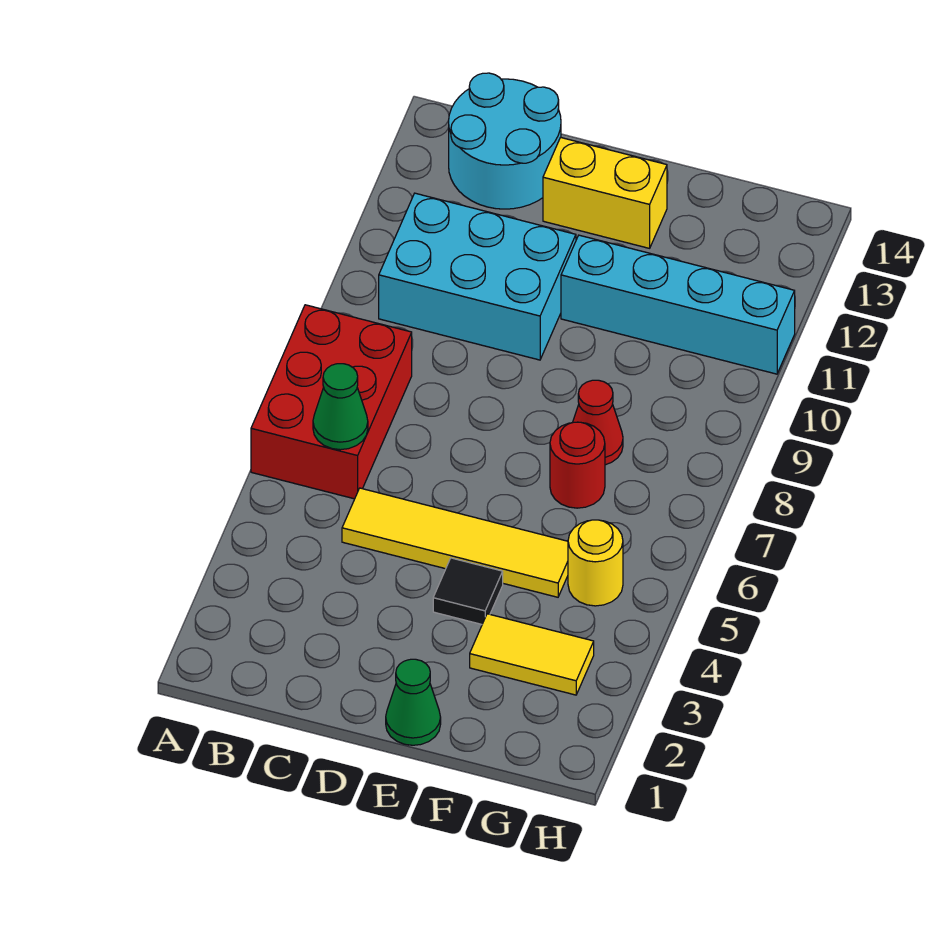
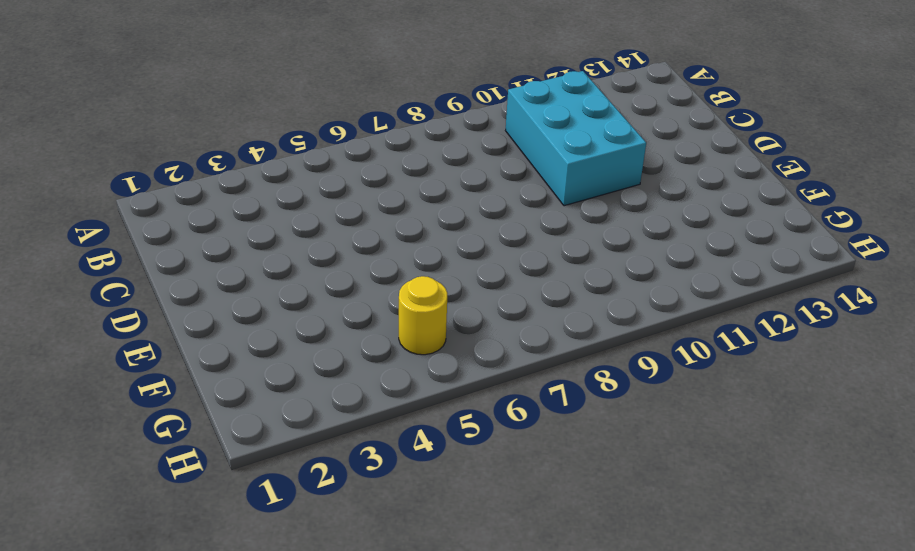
none -> red brick A6:B8 level 1
none -> cyan round brick B13:C14 level 1
none -> yellow tile C5:F5 level 1

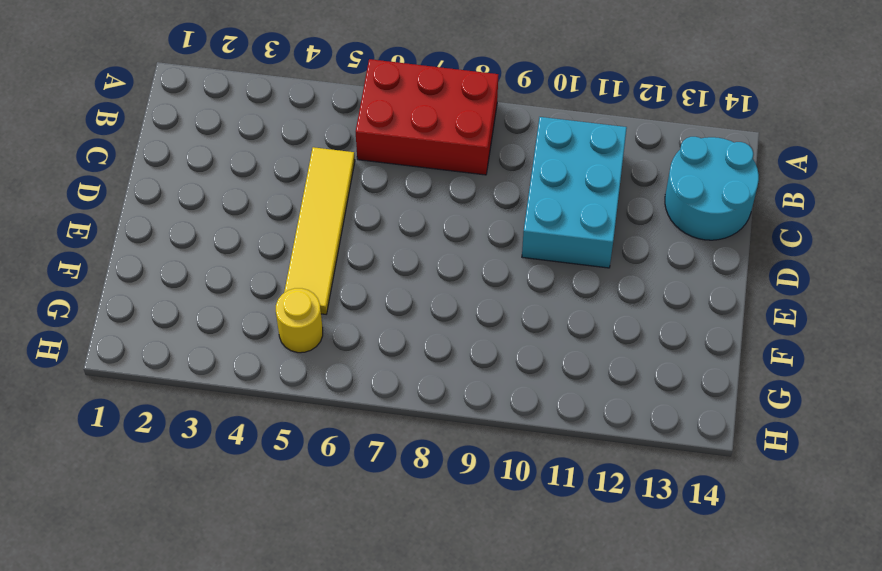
none -> yellow brick D13:E13 level 1
none -> green cone E1 level 1
none -> black tile E4 level 1

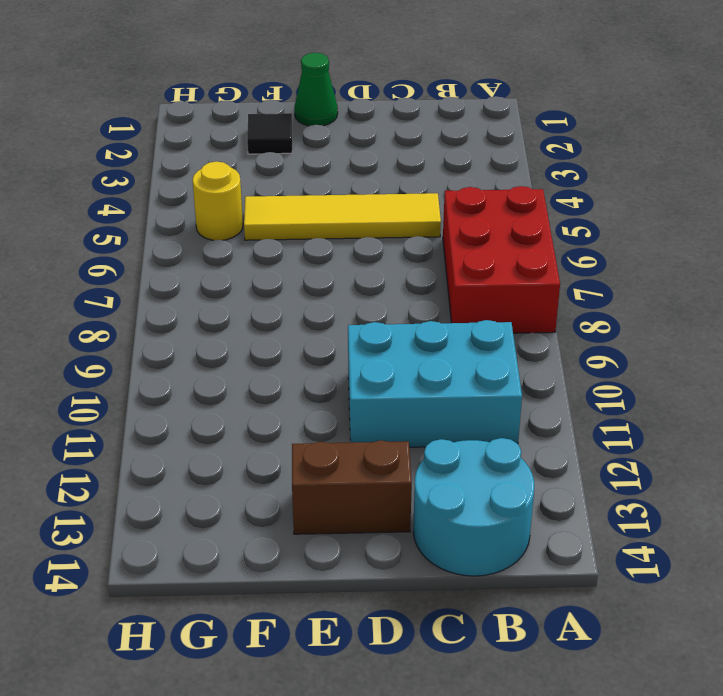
brown brick D13:E13 level 1 -> yellow brick D13:E13 level 1
black tile F2 level 1 -> black tile E4 level 1
none -> cyan brick E11:H11 level 1
none -> yellow tile F3:G3 level 1
none -> red round brick F7 level 1

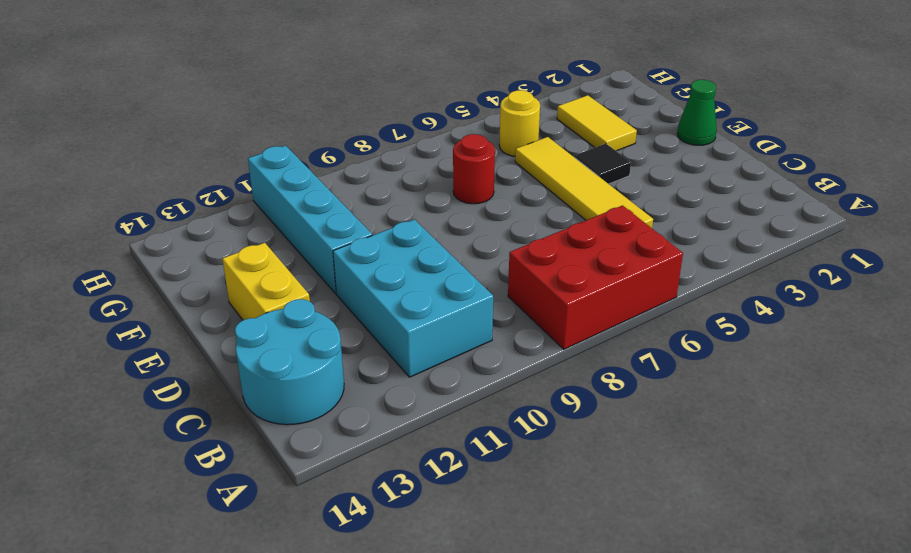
none -> red cone F8 level 1
none -> green cone B6 level 2

